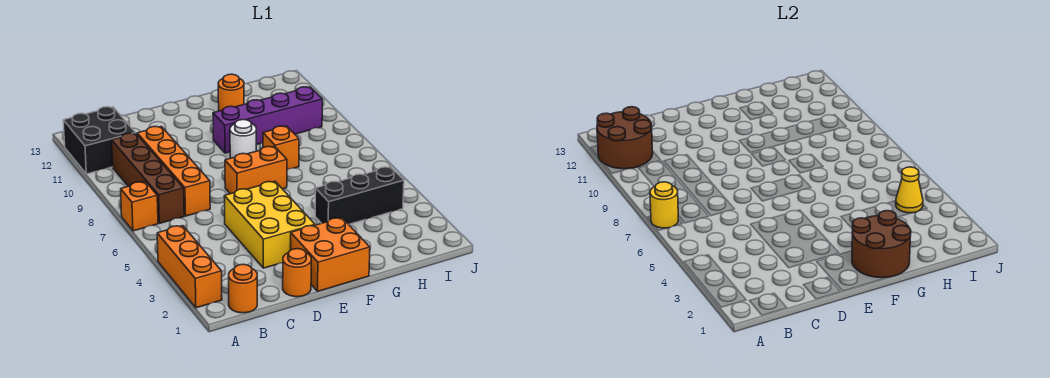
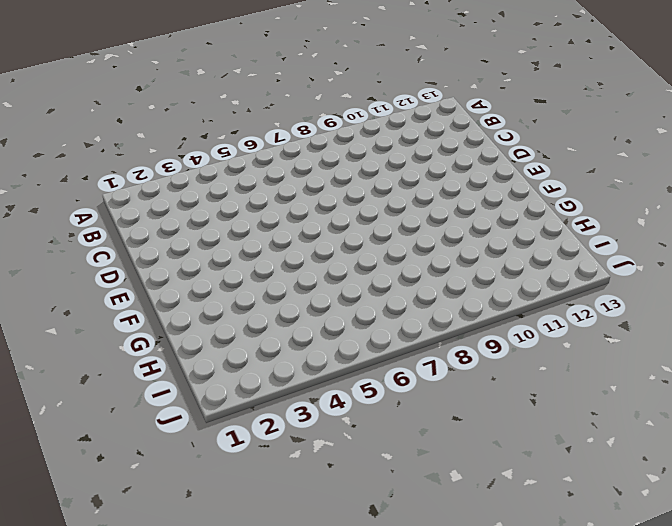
none -> orange brick A2:A4 level 1
none -> orange brick A7 level 1
none -> black brick A11:B12 level 1

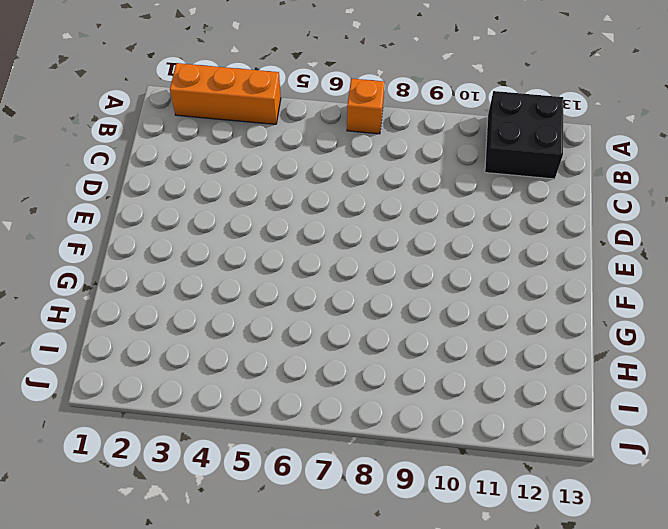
none -> orange round brick B1 level 1
none -> brown brick B7:B10 level 1
none -> orange brick C7:C10 level 1

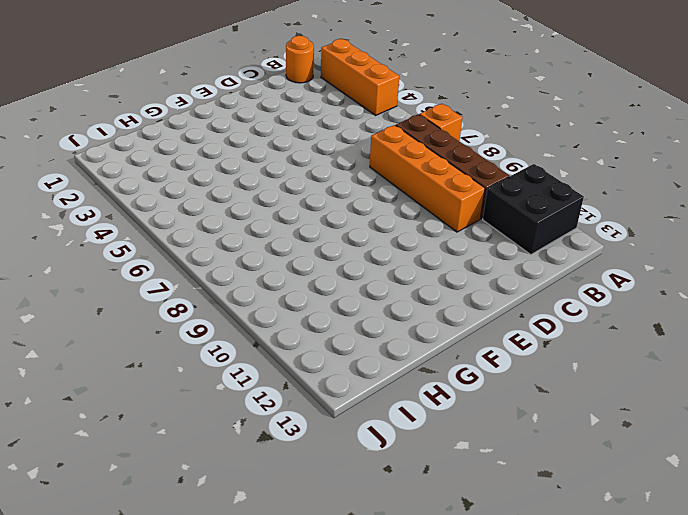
none -> orange round brick D1 level 1
none -> yellow brick D3:E5 level 1
none -> orange brick E1:F2 level 1

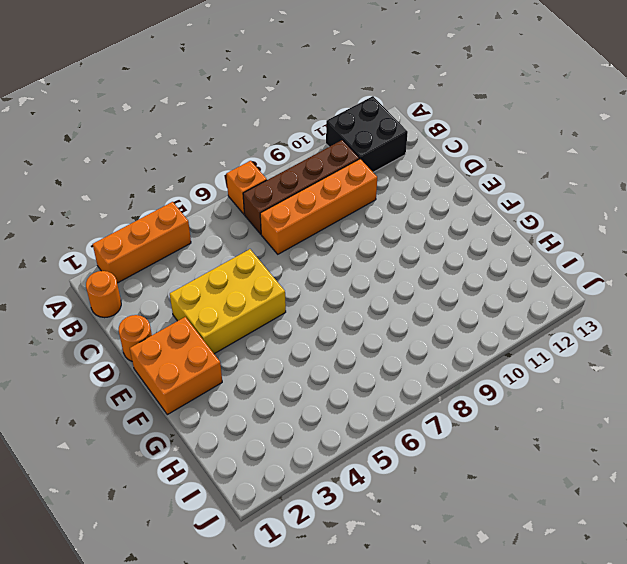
none -> orange brick E7:F7 level 1
none -> white round brick F9 level 1
none -> purple brick F10:I10 level 1

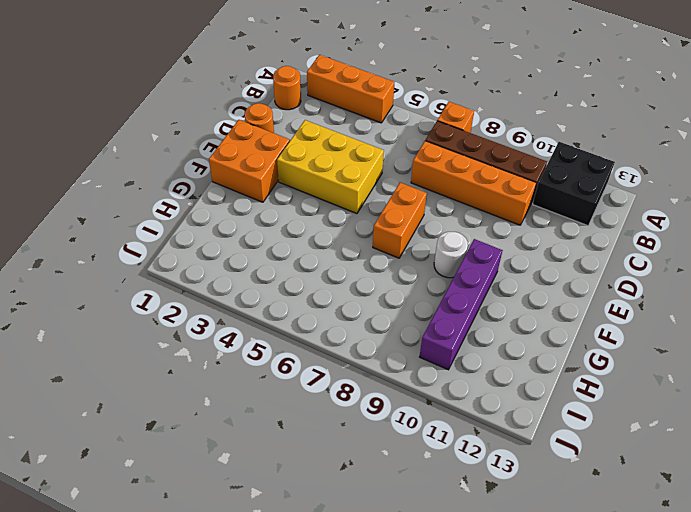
none -> black brick G4:I4 level 1
none -> orange brick G8 level 1
none -> orange round brick G12 level 1

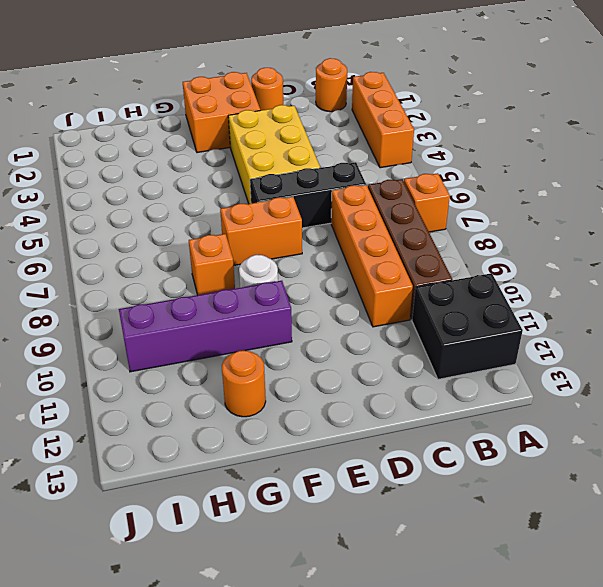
black brick C6:E6 level 1 -> black brick G4:I4 level 1
none -> yellow round brick A7 level 2
none -> brown round brick A11:B12 level 2
none -> brown round brick F1:G2 level 2

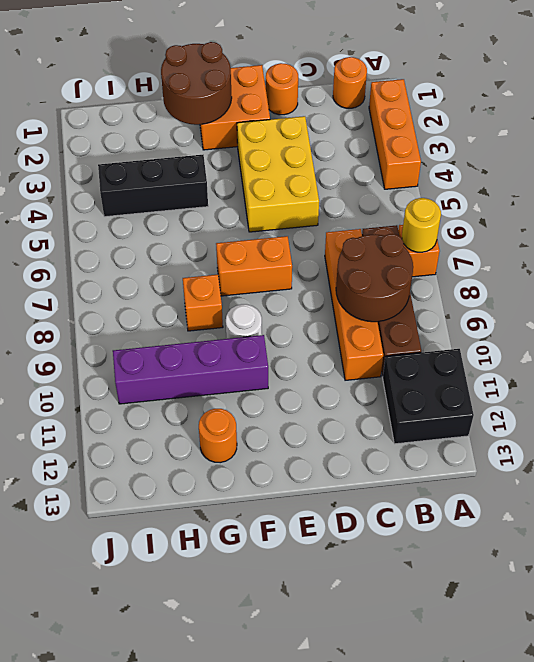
brown round brick B8:C9 level 2 -> brown round brick A11:B12 level 2
none -> yellow cone I4 level 2

